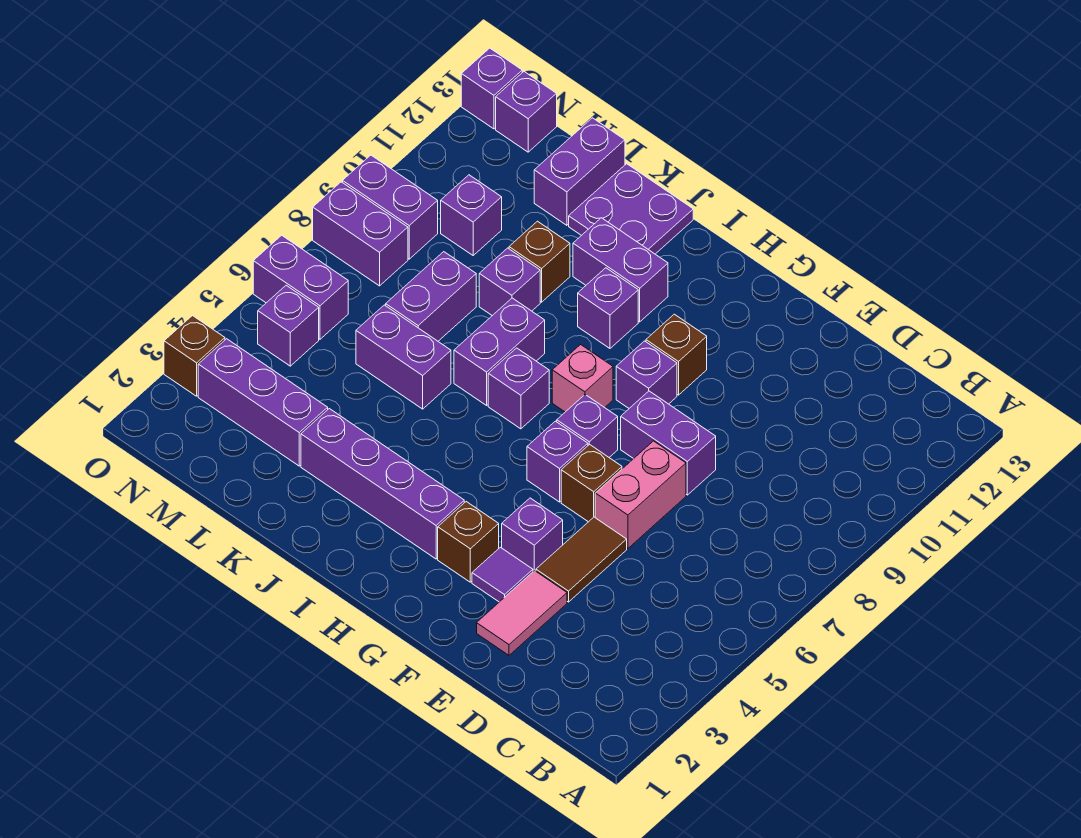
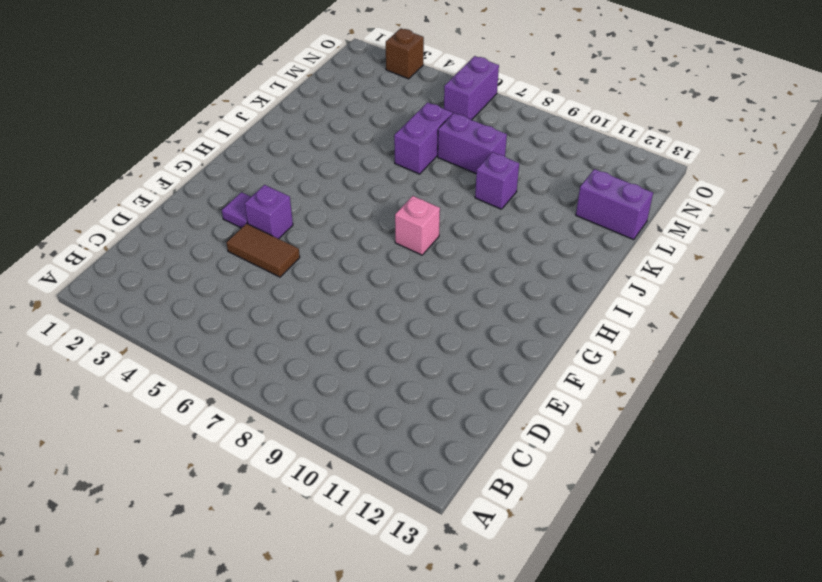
none -> pink tile E2:E3 level 1
none -> pink brick E6:E7 level 1
none -> purple brick E8:F8 level 1
none -> brown brick F6 level 1

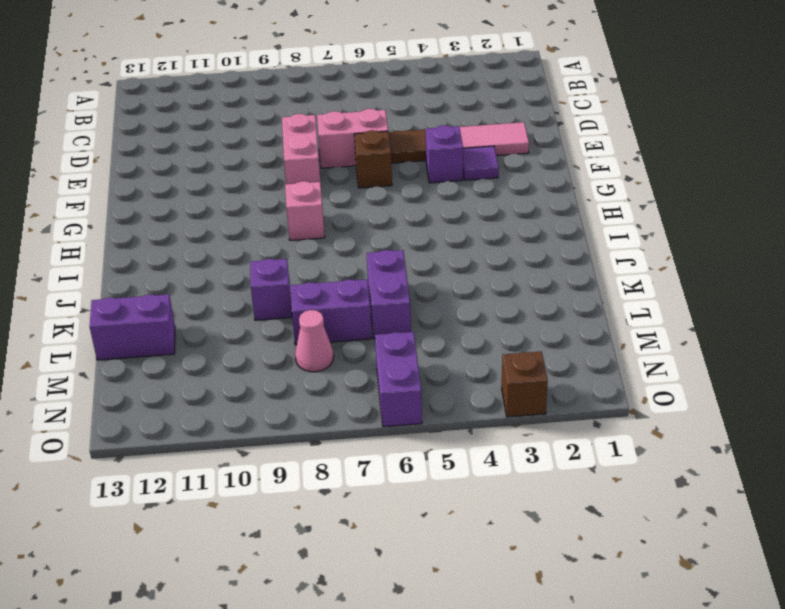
pink brick E8:F8 level 1 -> purple brick E8:F8 level 1
pink cone M8 level 1 -> none
none -> brown brick G3 level 1
none -> purple brick G6 level 1
none -> purple brick G7 level 1
none -> purple brick G9 level 1

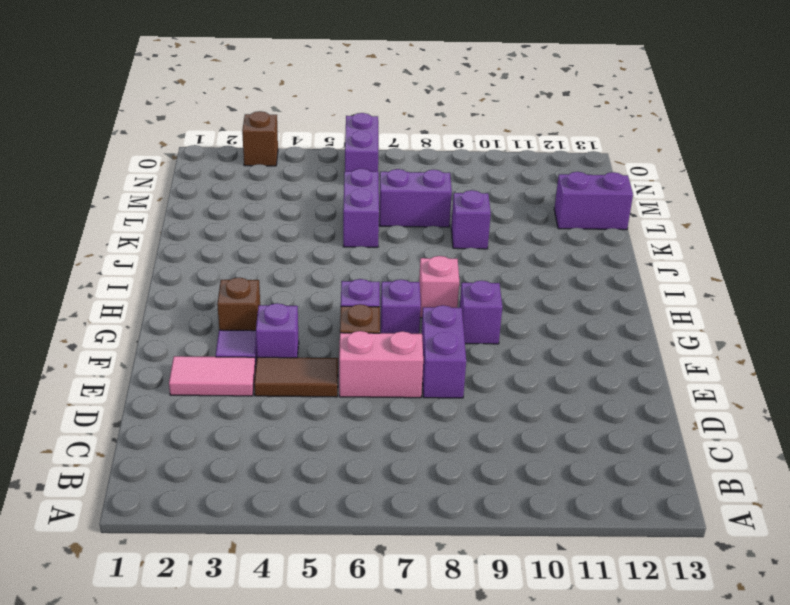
none -> brown brick G10 level 1
none -> purple brick H3:K3 level 1
none -> purple brick I7 level 1
none -> purple brick I10 level 1

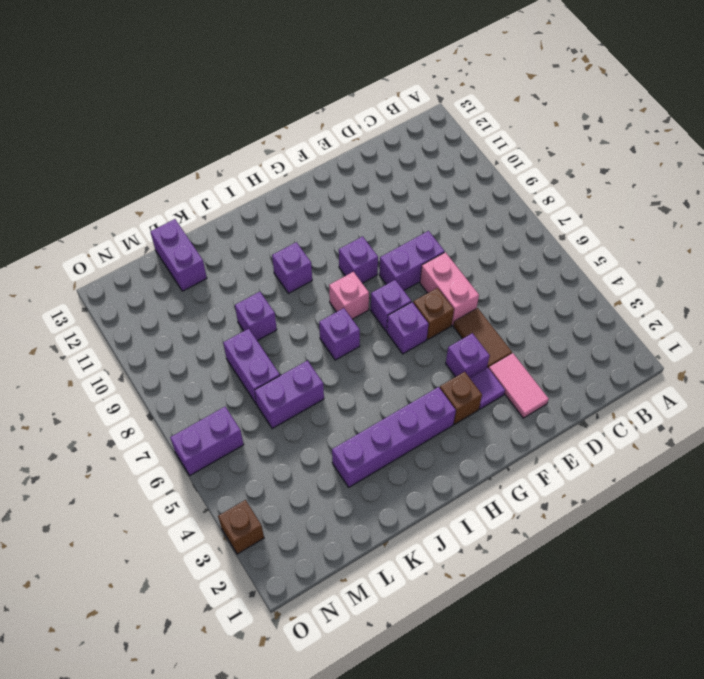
none -> brown brick G10 level 1
none -> purple brick I11:J11 level 1
none -> purple brick J7:J8 level 1
none -> purple plate J12:K13 level 1

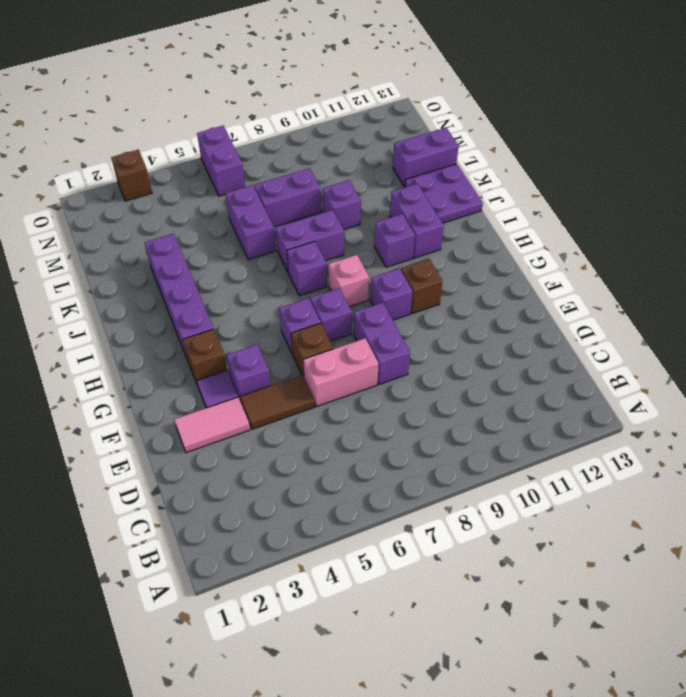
none -> brown brick K10 level 1
none -> purple brick L3:N3 level 1
none -> purple brick M10 level 1
none -> purple brick N5 level 1

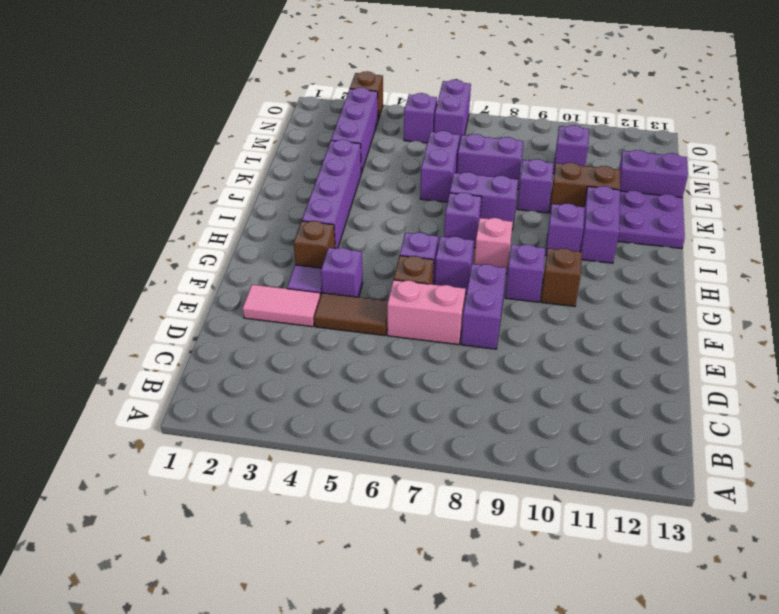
brown brick K10:K11 level 1 -> brown brick K10 level 1
none -> purple brick N8:O8 level 1
none -> purple brick N9:O9 level 1
none -> purple brick N13 level 1
none -> purple brick O13 level 1

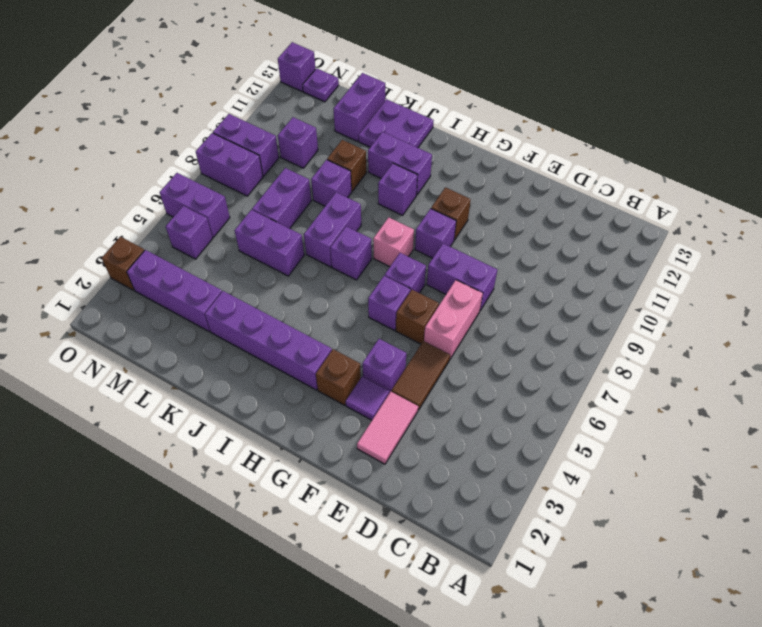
purple plate N13 level 1 -> purple brick N13 level 1

